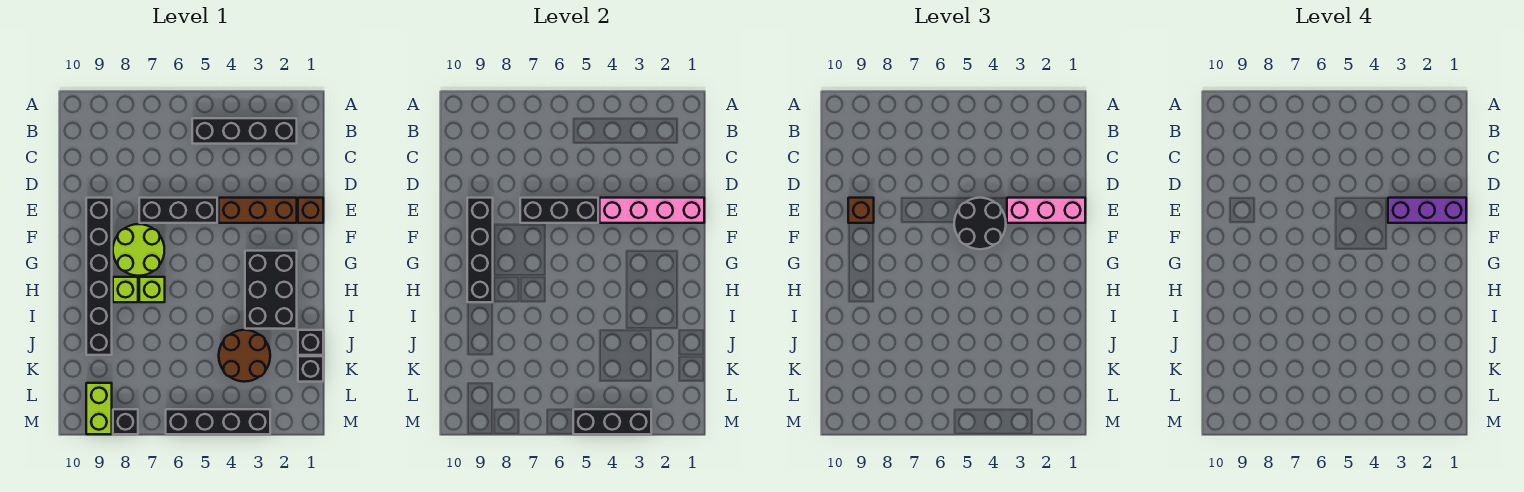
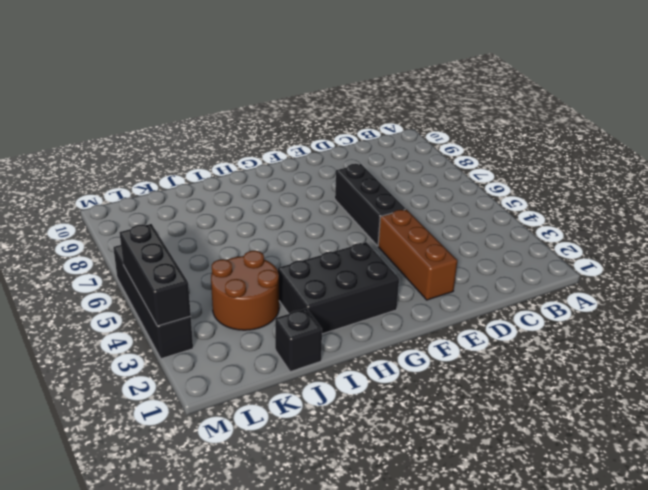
none -> black brick B2:B5 level 1
none -> brown brick E1 level 1
none -> black brick E9:J9 level 1

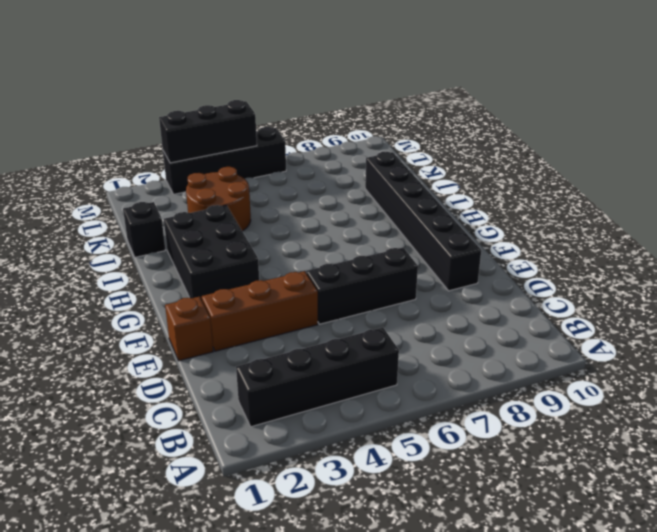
none -> lime round brick F7:G8 level 1
none -> lime brick H7 level 1
none -> lime brick H8 level 1

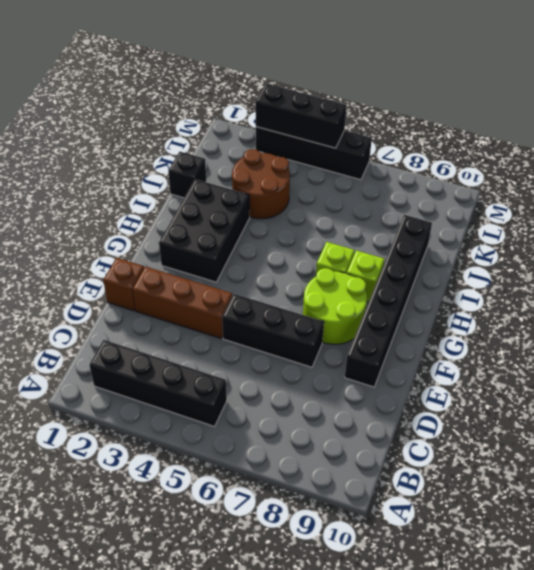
none -> black brick K1 level 1
none -> lime brick L9:M9 level 1
none -> black brick M8 level 1

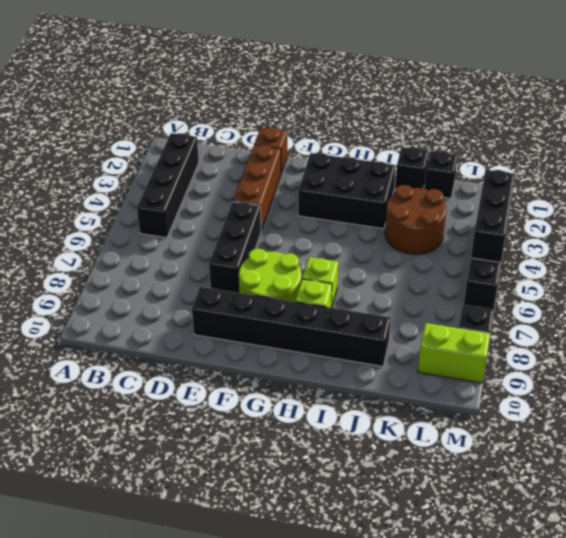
none -> pink brick E1:E4 level 2
none -> black brick E5:E7 level 2
none -> black brick E9:H9 level 2

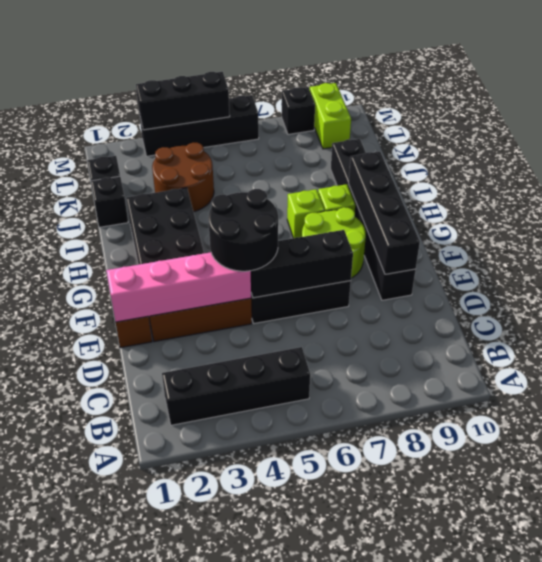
none -> pink brick E1:E3 level 3
none -> brown brick E9 level 3
none -> purple brick E1:E3 level 4

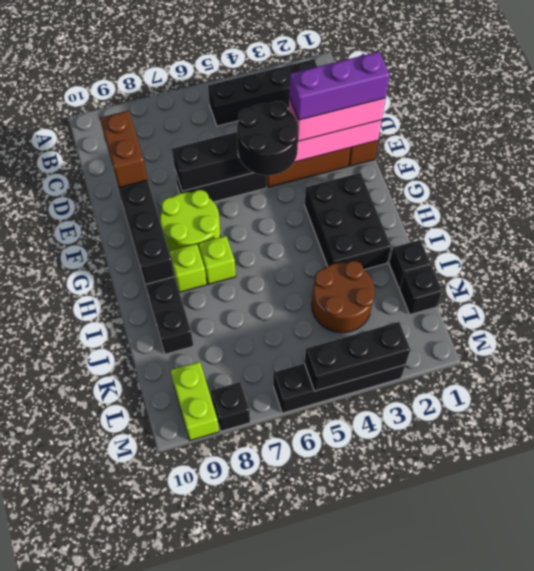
brown brick D9:E9 level 3 -> brown brick E9 level 3

